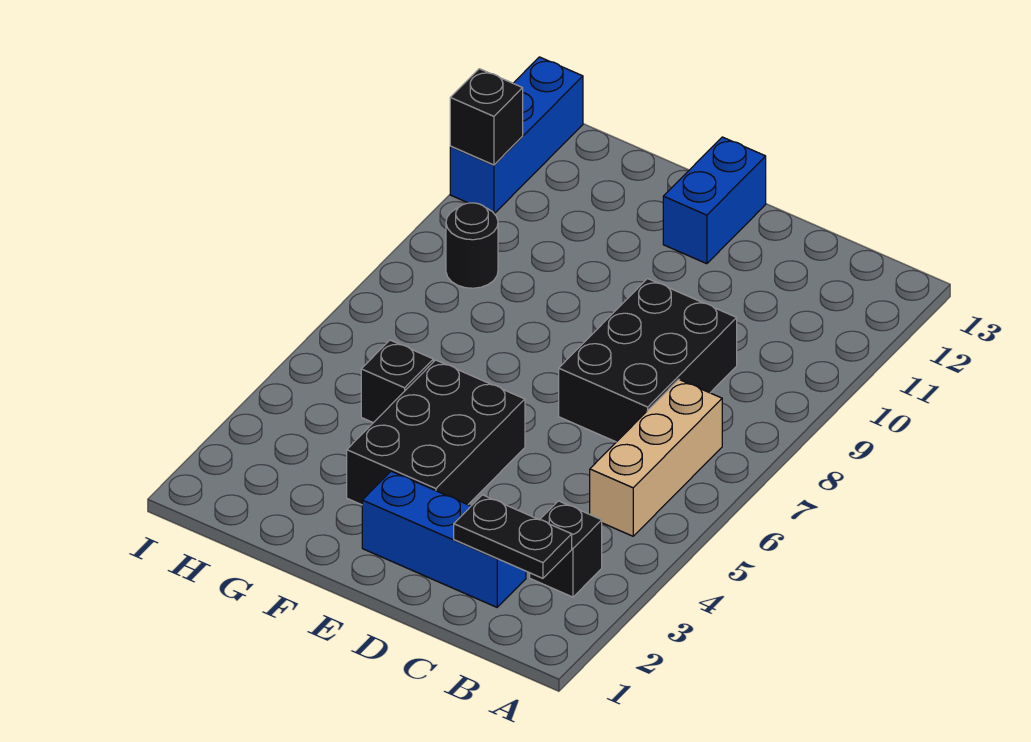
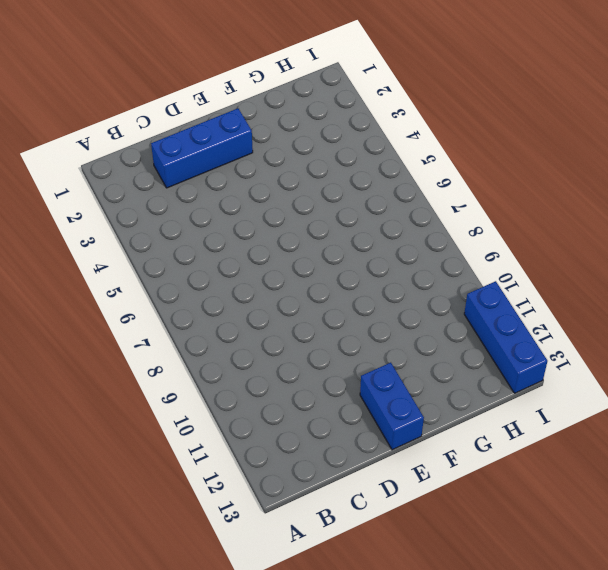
none -> black brick B3 level 1
none -> tan brick B5:B7 level 1

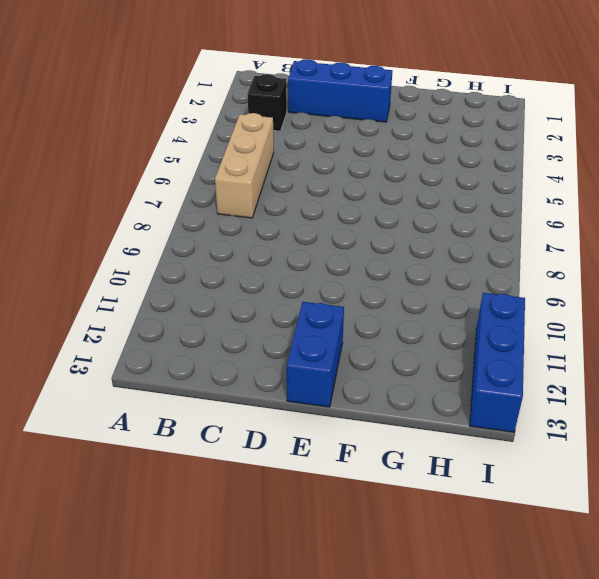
none -> black brick C7:D9 level 1
none -> black brick E3:F5 level 1

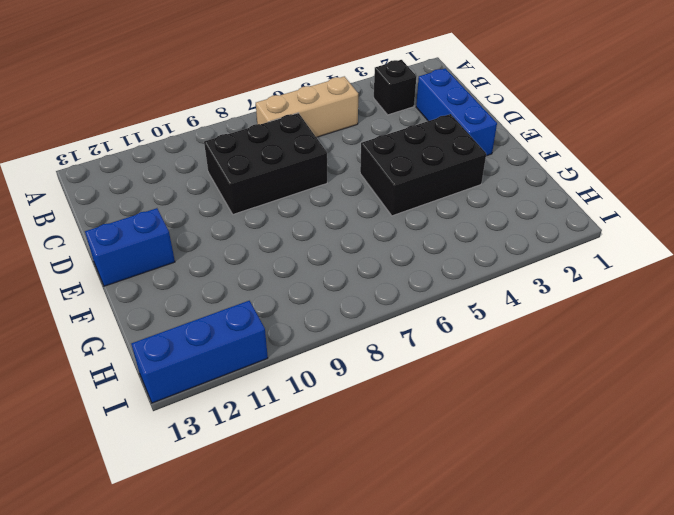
none -> black brick G5 level 1
none -> black round brick H9 level 1

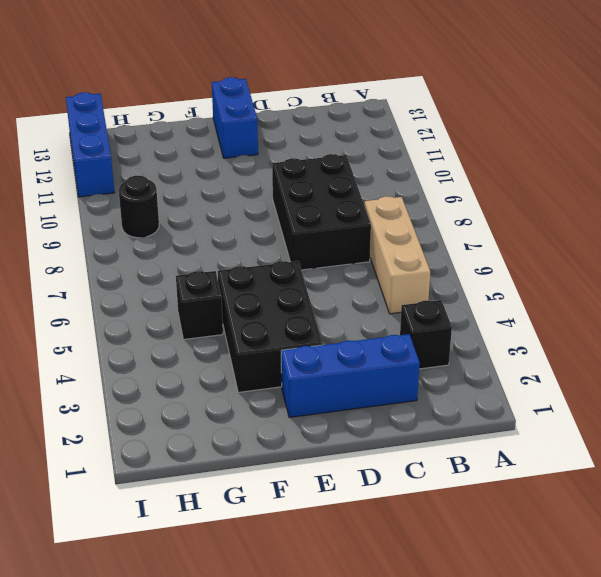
none -> black plate B2:C2 level 2
none -> black brick I11 level 2

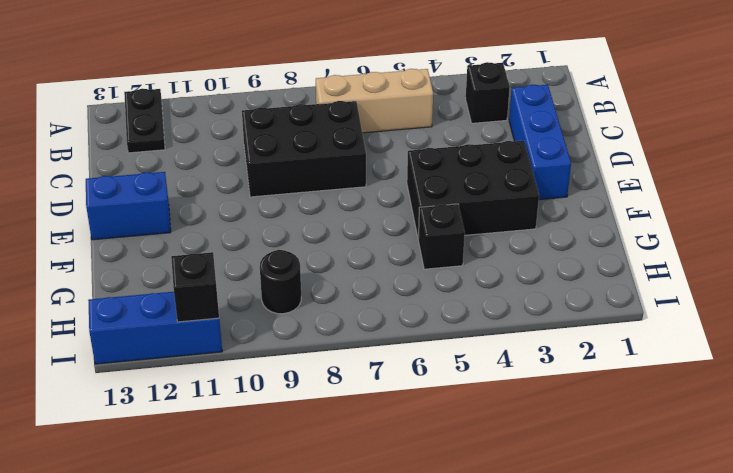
black plate A12:B12 level 1 -> black plate B2:C2 level 2

